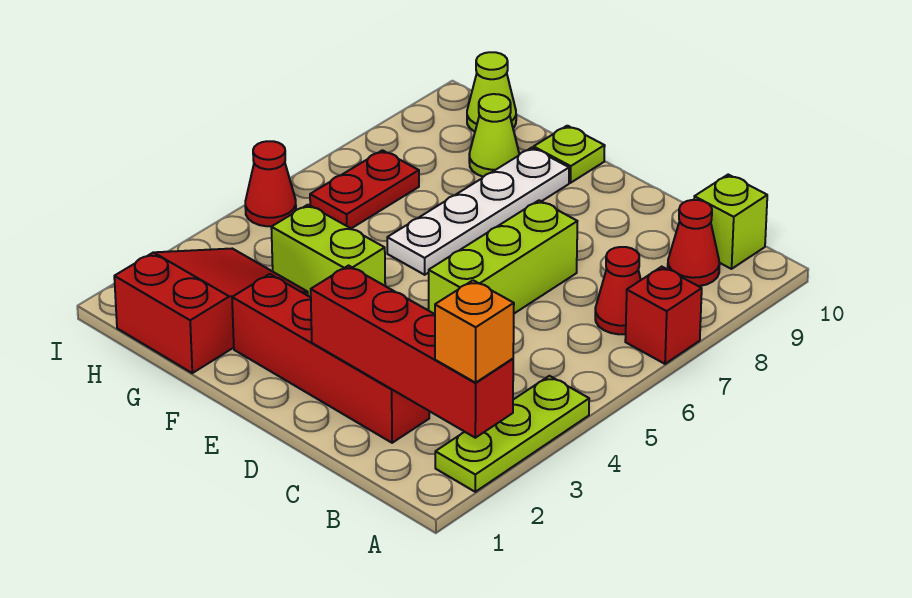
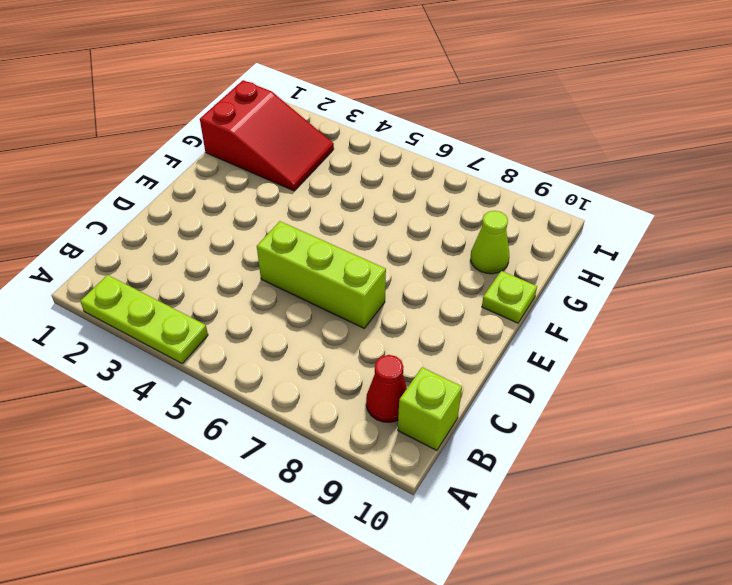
none -> red brick A7 level 1
none -> red cone B7 level 1
none -> red brick C2:F2 level 1

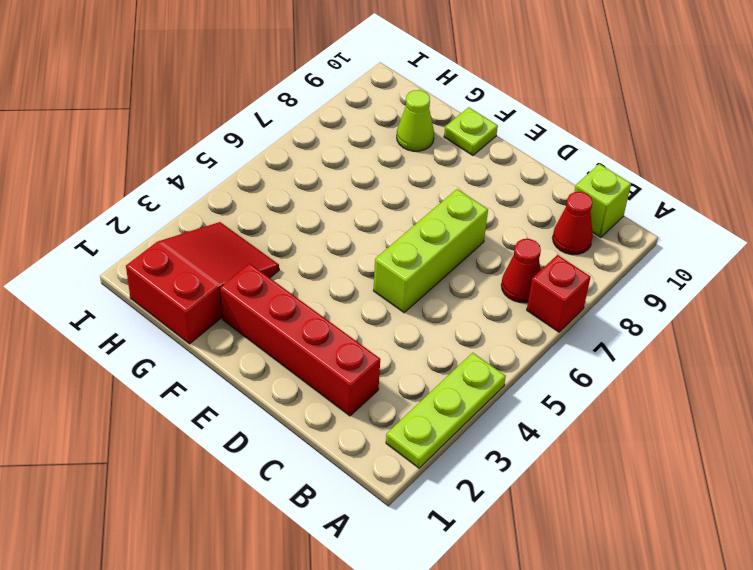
none -> lime brick F4:G4 level 1
none -> white plate F6:F9 level 1
none -> red plate H6:H7 level 1

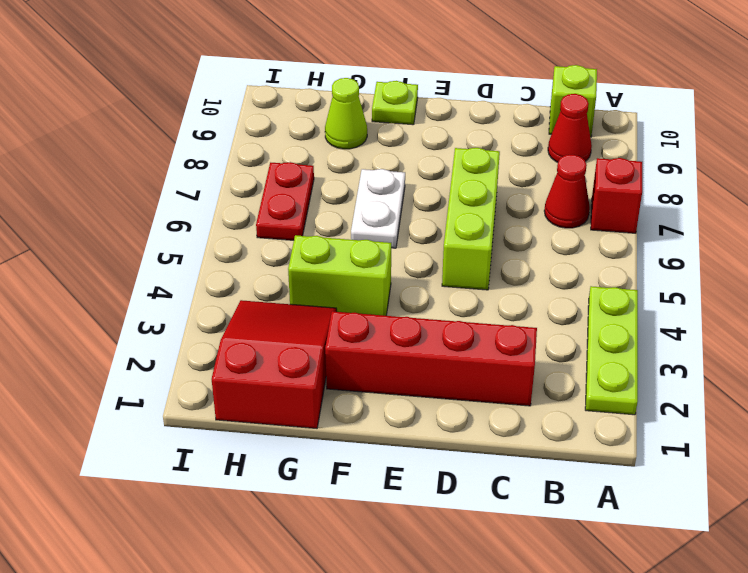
white plate F6:F7 level 1 -> white plate F6:F9 level 1
none -> lime cone H10 level 1
none -> red cone I5 level 1
none -> red brick A2:D2 level 2

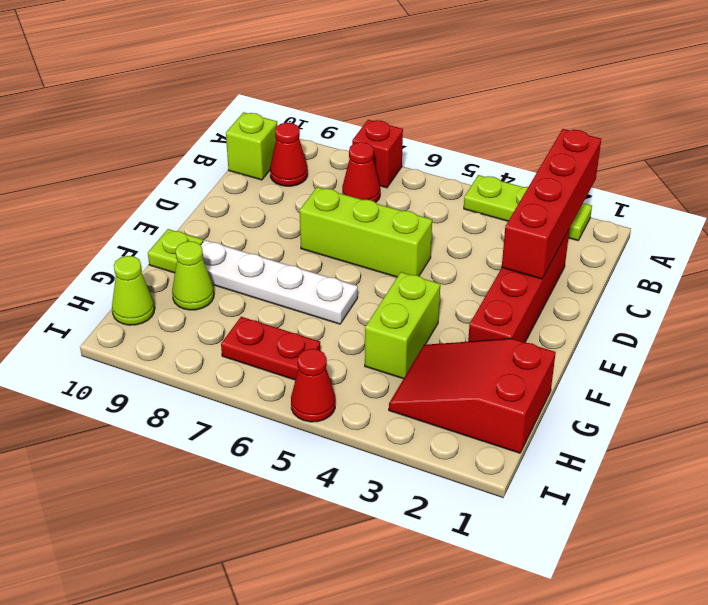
none -> orange brick A2 level 3

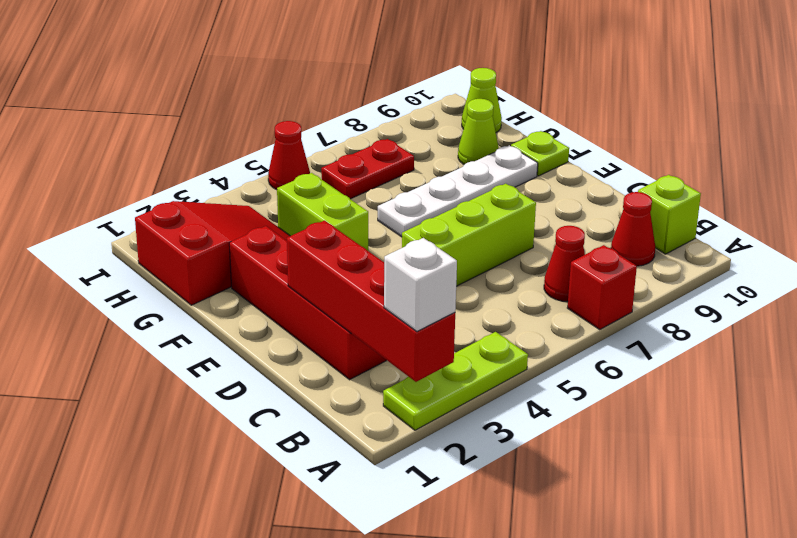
white brick A2 level 3 -> orange brick A2 level 3

